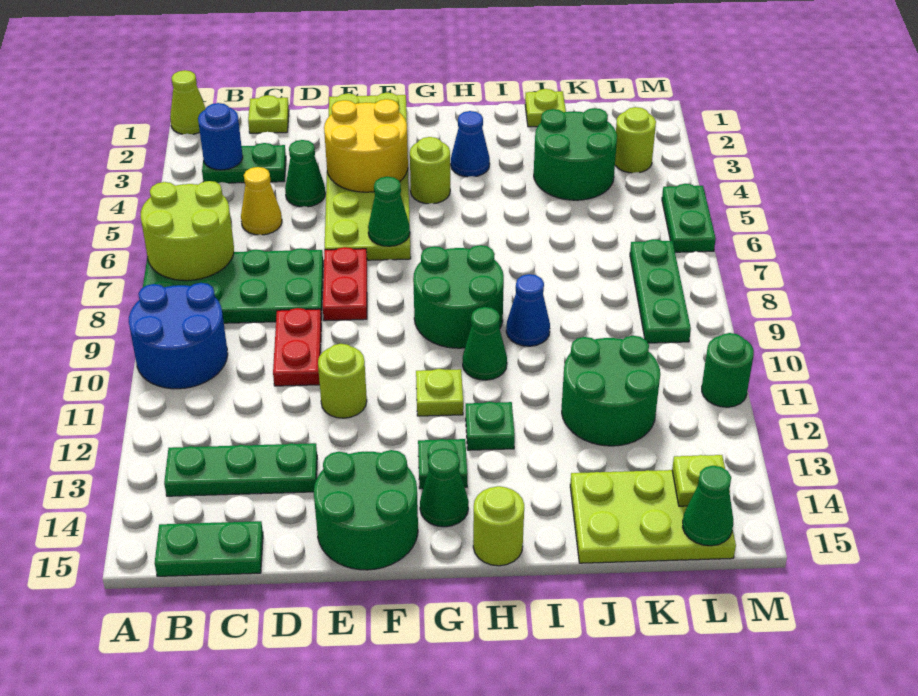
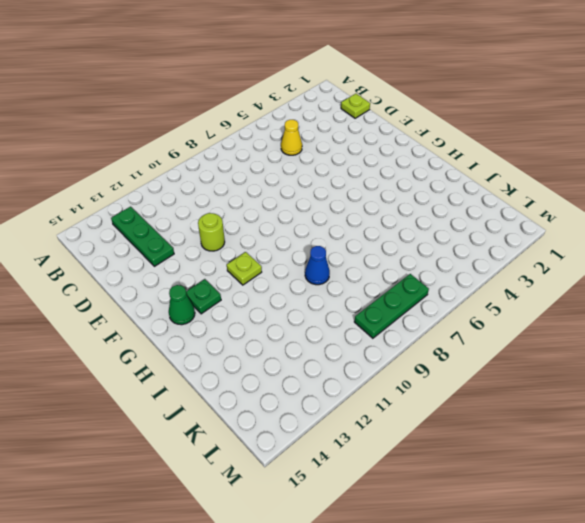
none -> lime cone A1 level 1
none -> green plate A7:D8 level 1
none -> blue round brick A9:B10 level 1
none -> green plate B3:C3 level 1

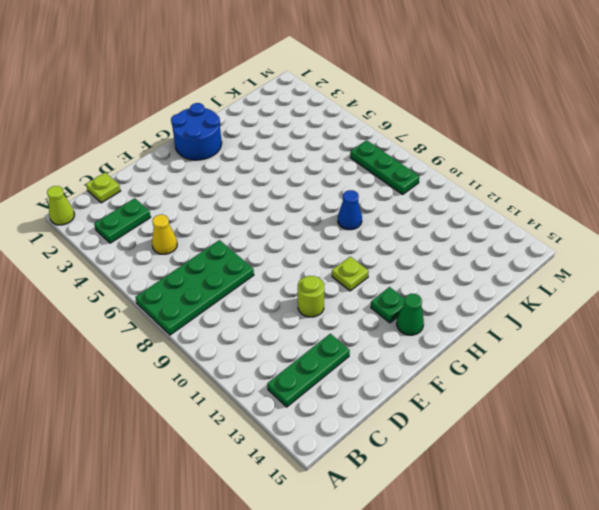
blue round brick G1:H2 level 1 -> blue round brick A9:B10 level 1
none -> green plate B15:C15 level 1
none -> green cone D4 level 1
none -> red plate D9:D10 level 1
none -> lime plate E1:F6 level 1

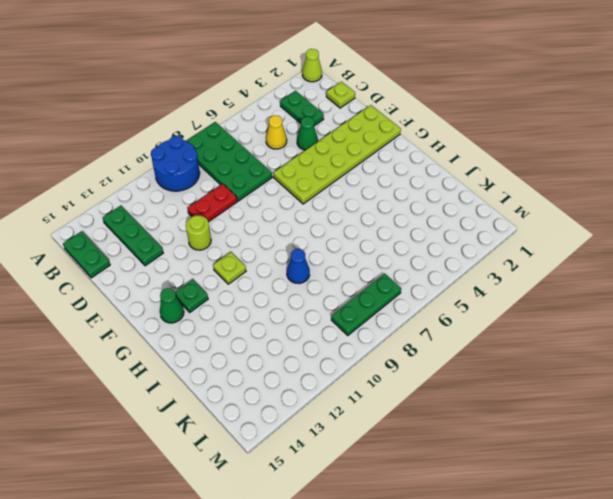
none -> red plate E7:E8 level 1
none -> green round brick E14:F15 level 1
none -> lime round brick G4 level 1
none -> green round brick G8:H9 level 1

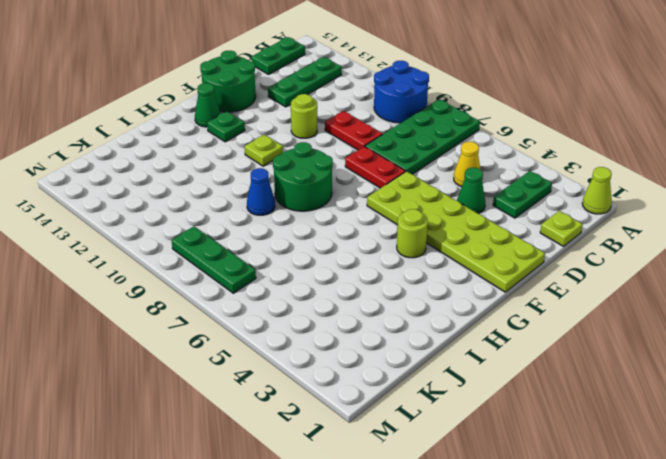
none -> blue cone H3 level 1
none -> green cone H10 level 1
none -> green plate H12 level 1
none -> lime round brick H15 level 1

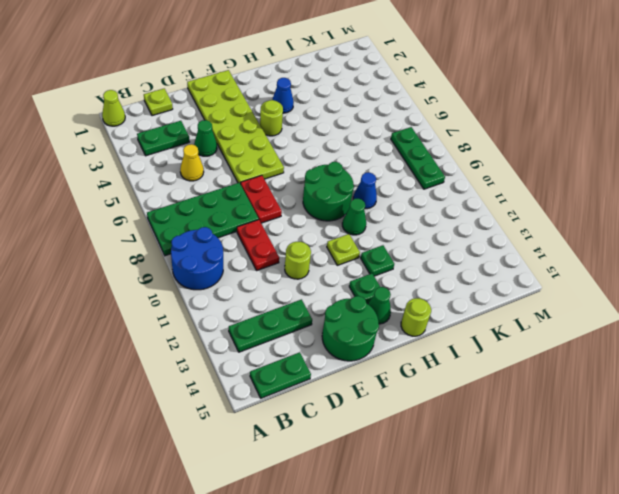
none -> lime plate J1 level 1
none -> green round brick J3:K4 level 1
none -> green round brick J11:K12 level 1
none -> lime plate J14:L15 level 1

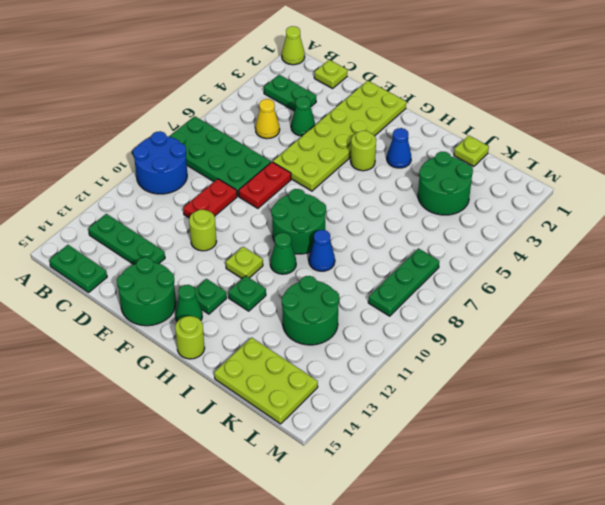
none -> lime round brick L3 level 1
none -> green plate M5:M6 level 1
none -> green round brick M11 level 1
none -> lime round brick A6:B7 level 2

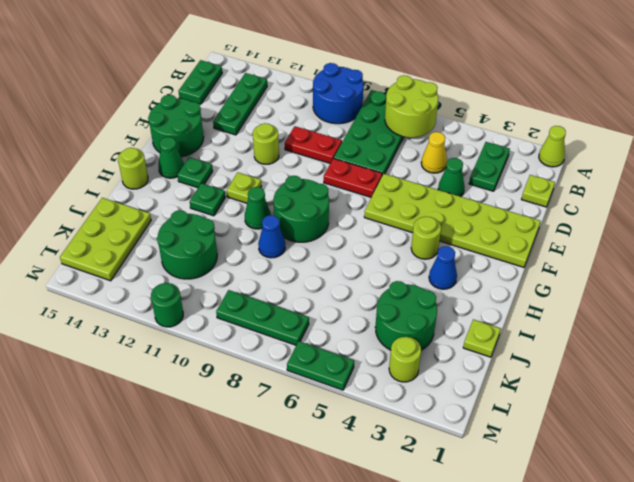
none -> blue round brick B3 level 2
none -> yellow round brick E3:F4 level 2
none -> green cone F6 level 2
none -> lime plate L14 level 2

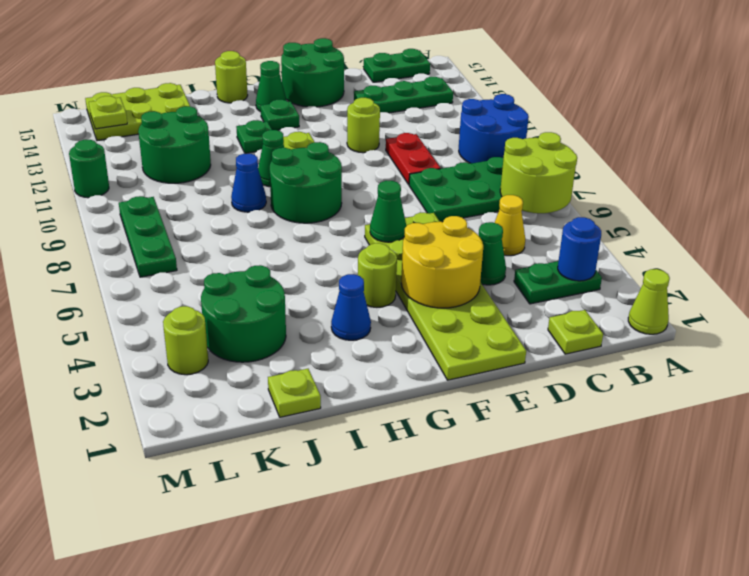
none -> red plate E7:E8 level 1
none -> green plate M5:M6 level 1
none -> green cone L15 level 2

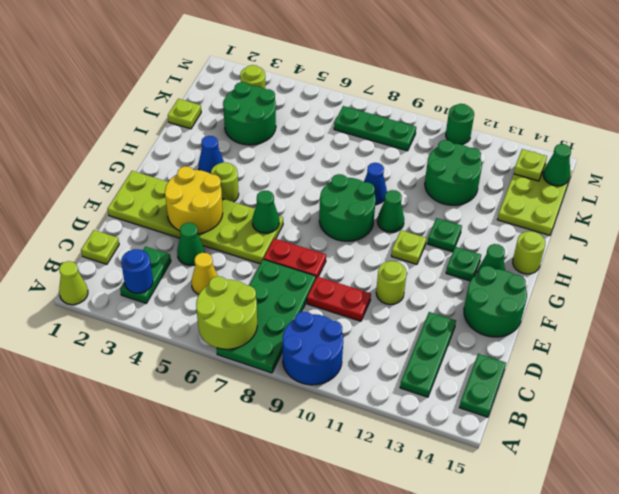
none -> green plate M5:M6 level 1

